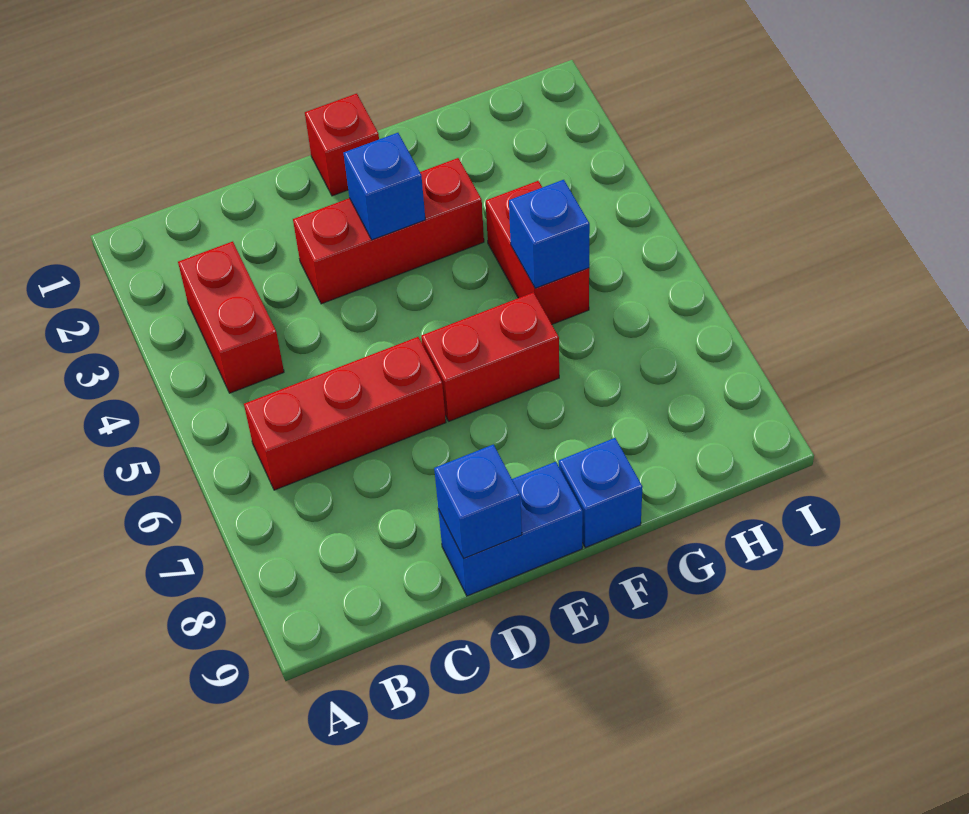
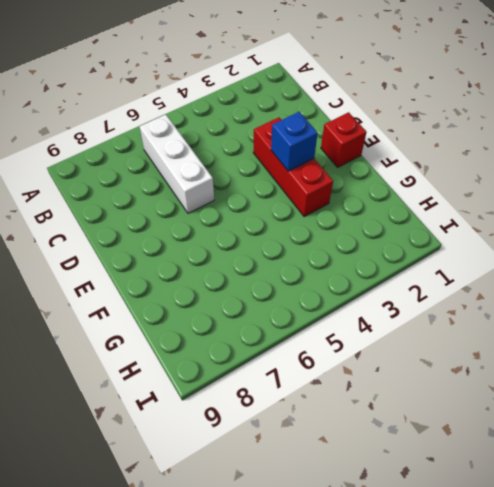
white brick B6:D6 level 1 -> red brick B6:D6 level 1
none -> red brick B3:B4 level 1
none -> blue brick D9:E9 level 1

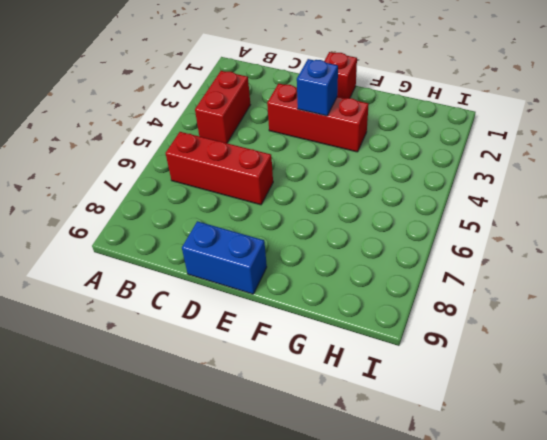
none -> red brick E6:F6 level 1
none -> blue brick F9 level 1

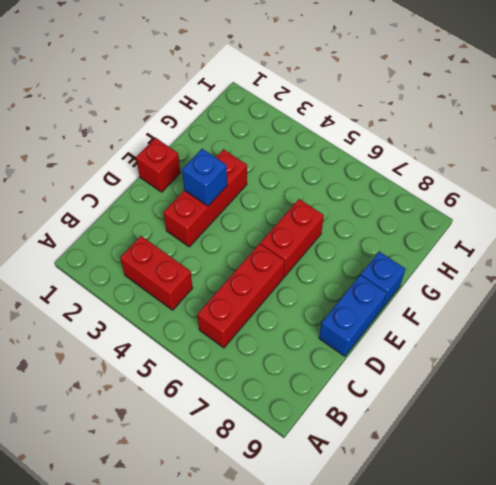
none -> red brick G4:G5 level 1
none -> blue brick D9 level 2

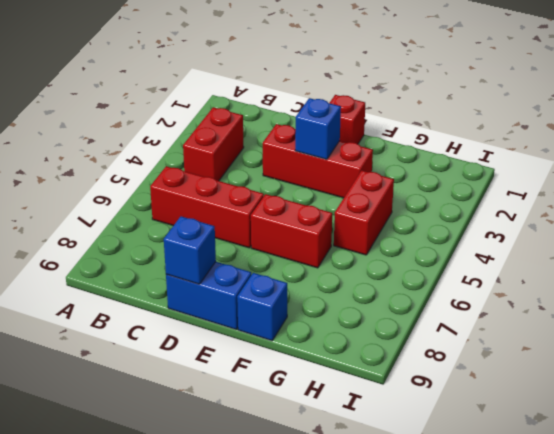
none -> blue brick G5 level 2

